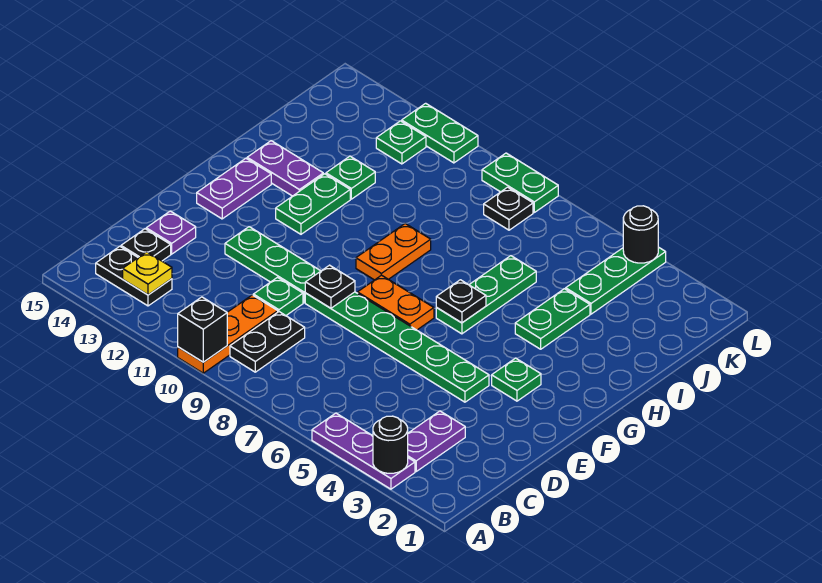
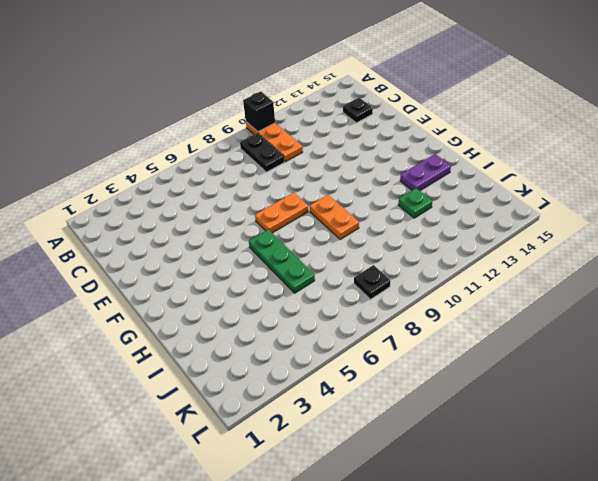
none -> purple plate A3:A5 level 1
none -> purple plate B3:C3 level 1
none -> black plate B13:B14 level 1
none -> green plate D10 level 1

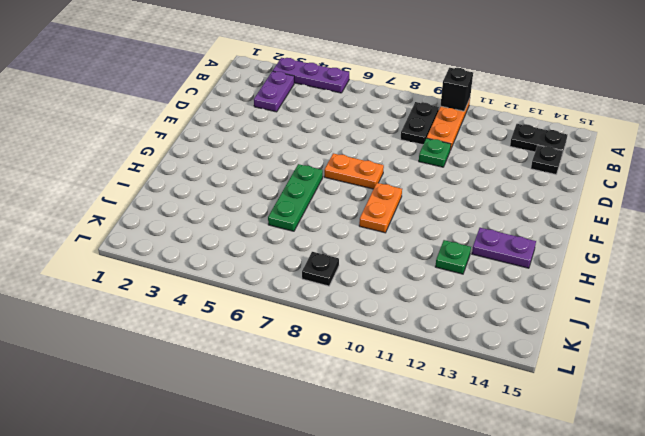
none -> purple plate D14 level 1
none -> green plate E4:E9 level 1
none -> green plate E10:E12 level 1
none -> green plate F3 level 1

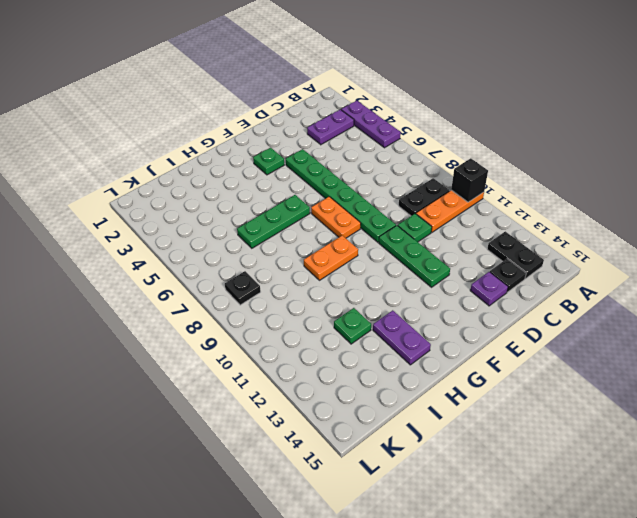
none -> purple plate F14:G14 level 1
none -> green plate G12:H12 level 1
none -> green plate H4:I4 level 1
none -> green plate J4:L4 level 1

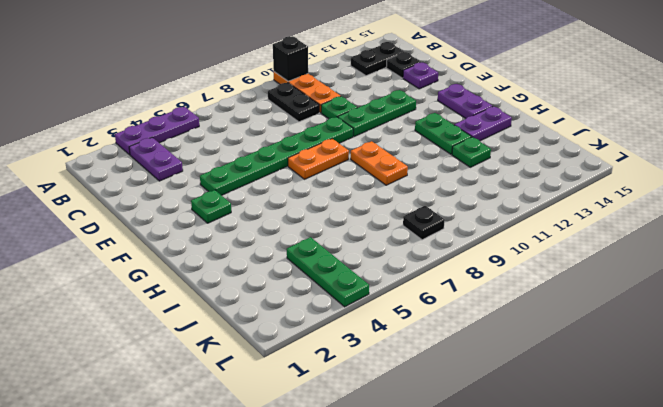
none -> green plate G6:I6 level 1
none -> green plate H4:I4 level 1
none -> green plate K12 level 1
none -> green plate L8:L9 level 1

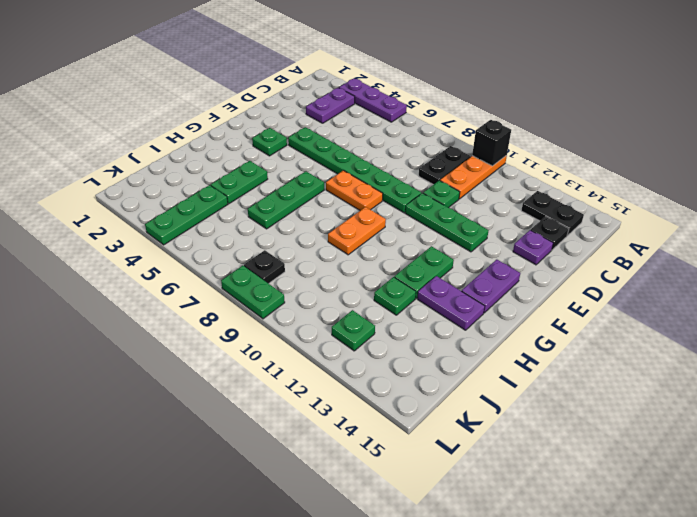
none -> green plate L11:L12 level 1
none -> black round brick A3 level 2
none -> yellow plate B13 level 2
none -> black plate E9 level 2

